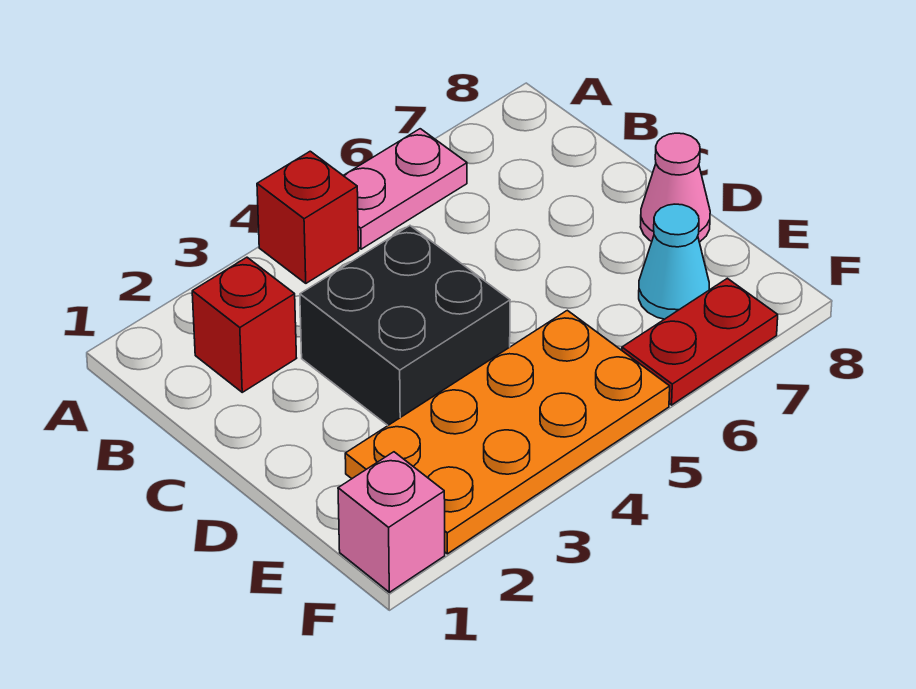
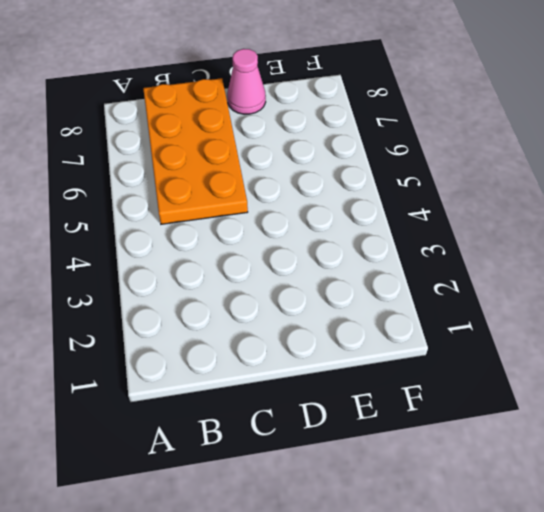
orange plate B5:C8 level 1 -> orange plate E2:F5 level 1
none -> red brick A4 level 1
none -> pink plate A5:A6 level 1

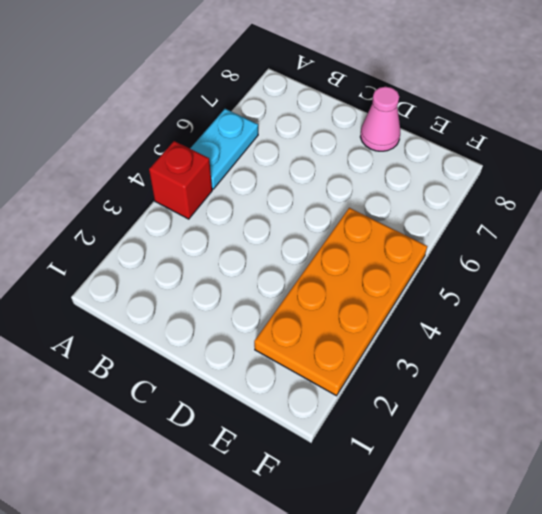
cyan plate A5:A6 level 1 -> pink plate A5:A6 level 1
none -> red brick B2 level 1
none -> black brick C3:D4 level 1

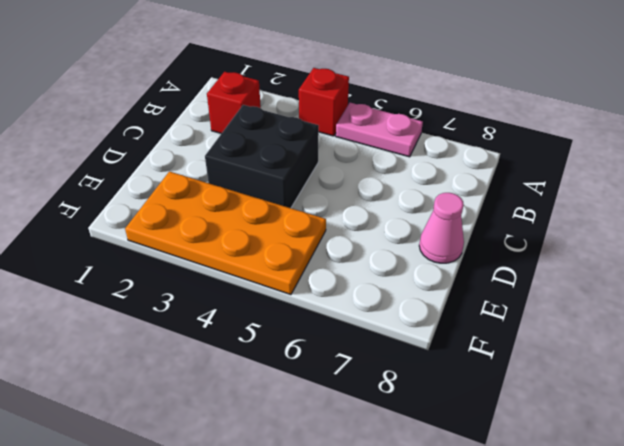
none -> cyan cone E7 level 1
none -> pink brick F1 level 1

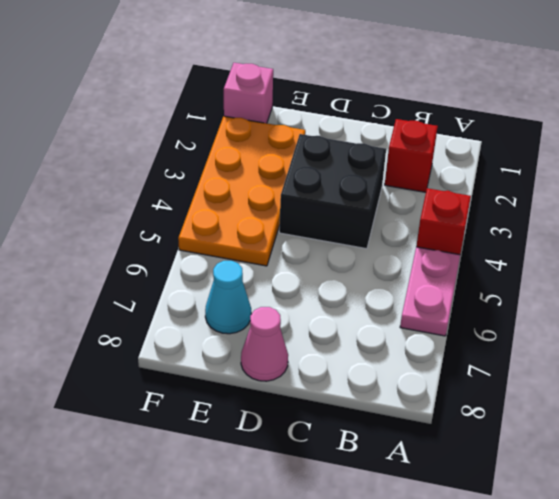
none -> red plate F6:F7 level 1

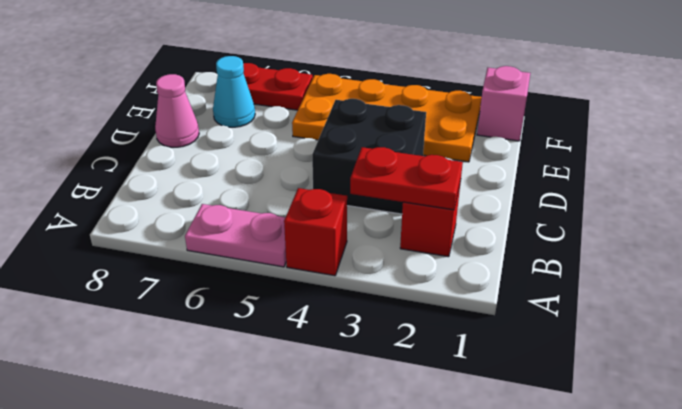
red plate B2:B3 level 2 -> none

